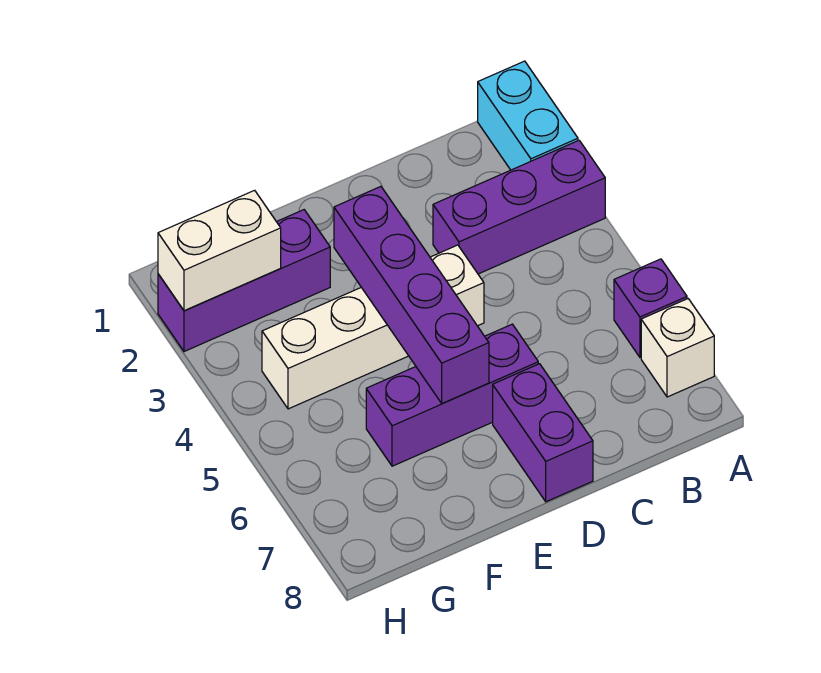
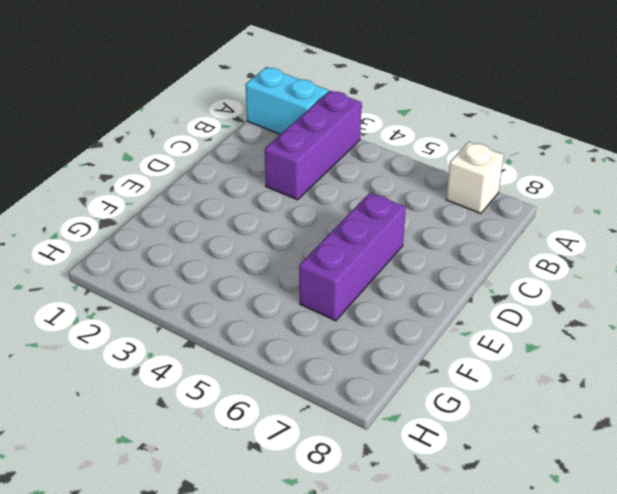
none -> purple brick A6 level 1
none -> white brick D4:G4 level 1

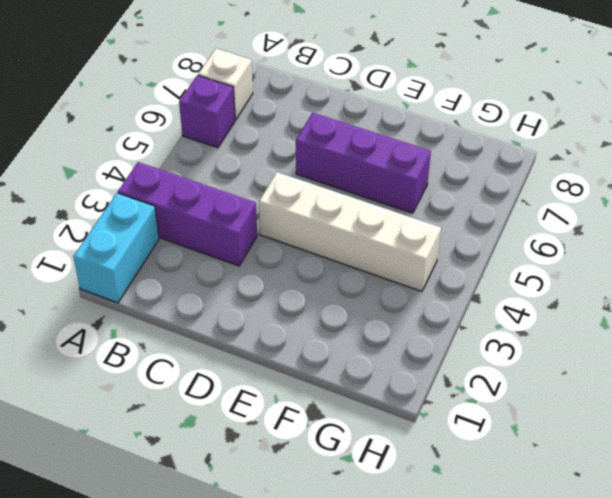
none -> purple brick D7:D8 level 1
none -> purple brick F2:H2 level 1

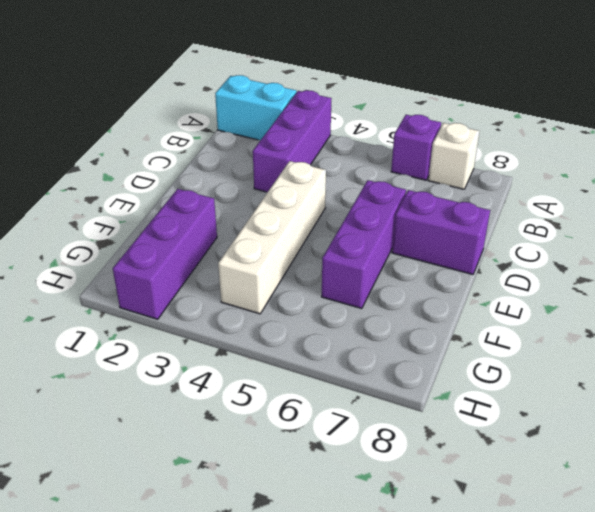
none -> purple brick E3:E6 level 2
none -> white brick G2:H2 level 2

